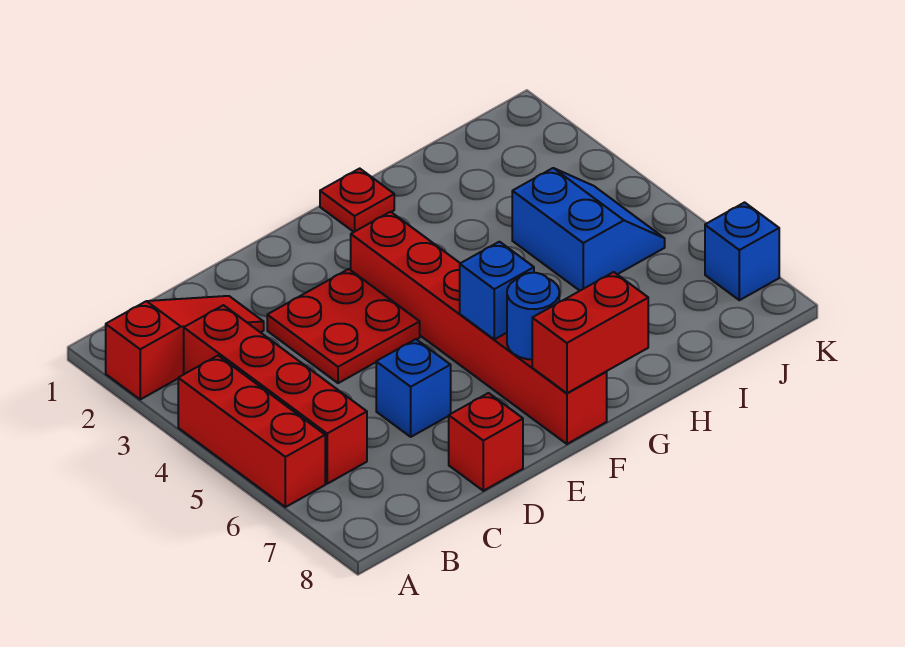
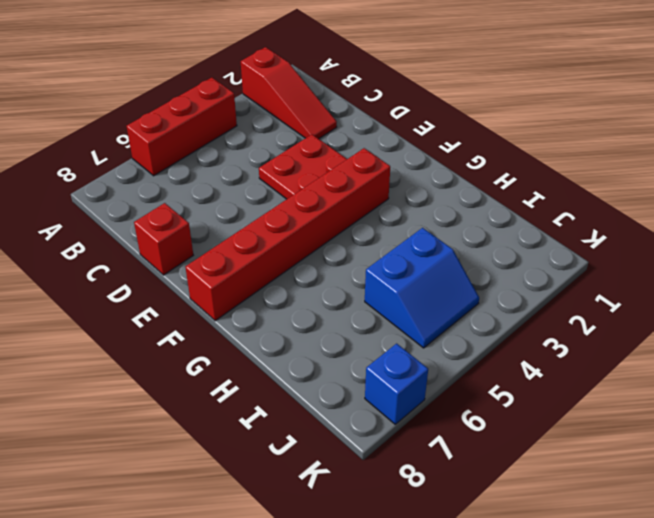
none -> red brick B3:B6 level 1
none -> blue brick D6 level 1
none -> red plate G1 level 1

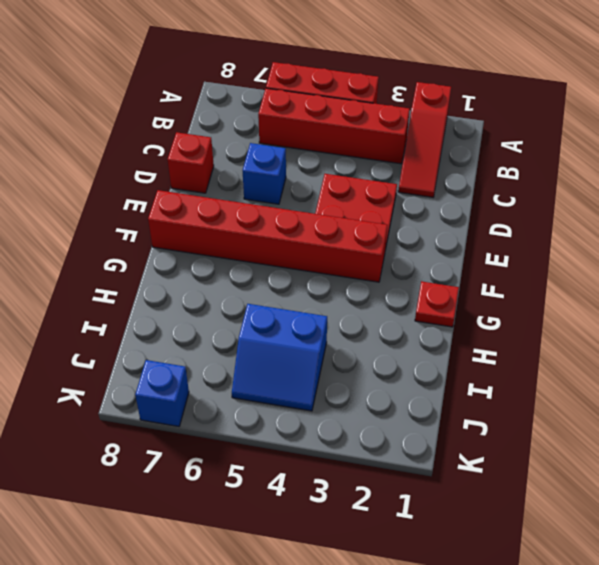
none -> blue brick F6 level 2
none -> blue round brick F7 level 2
none -> red brick F8:G8 level 2

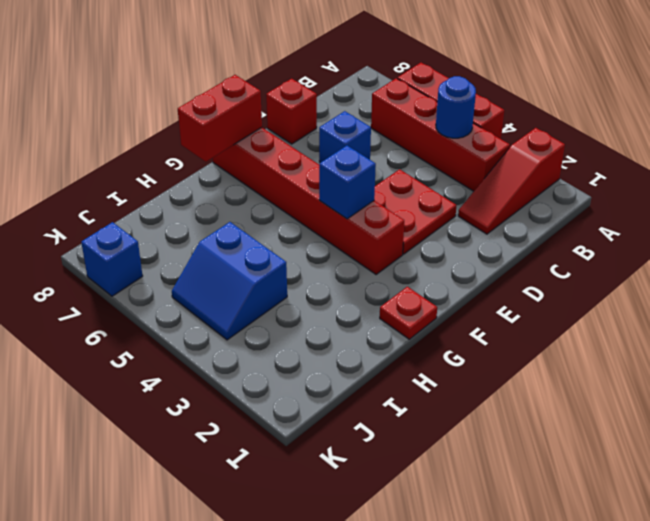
blue round brick B4 level 2 -> blue round brick F7 level 2
blue brick F4 level 2 -> blue brick F6 level 2

